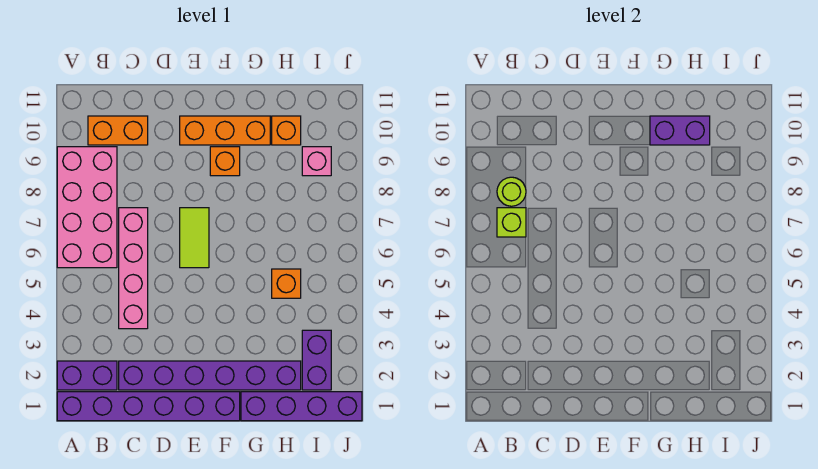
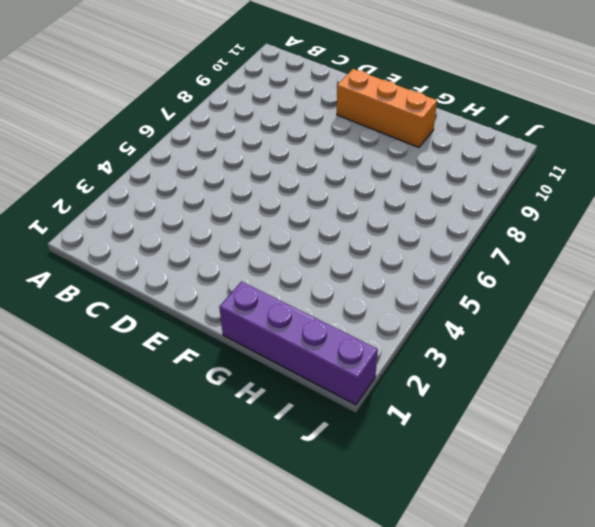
none -> purple brick A1:F1 level 1
none -> purple brick A2:B2 level 1
none -> pink brick A6:B9 level 1

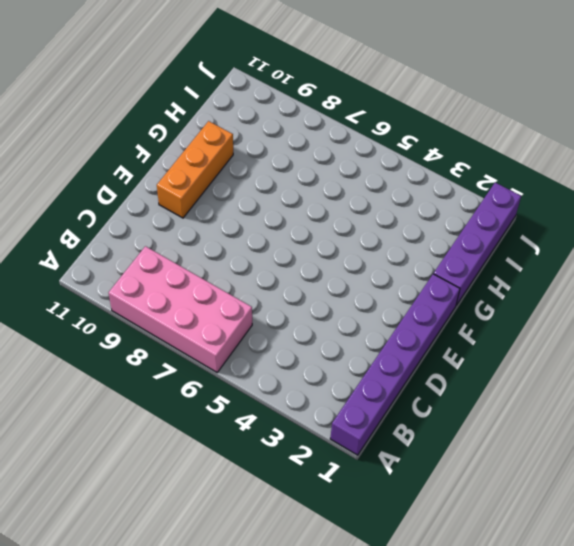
none -> purple brick A2:B2 level 1
none -> orange brick B10:C10 level 1
none -> purple brick C2:H2 level 1

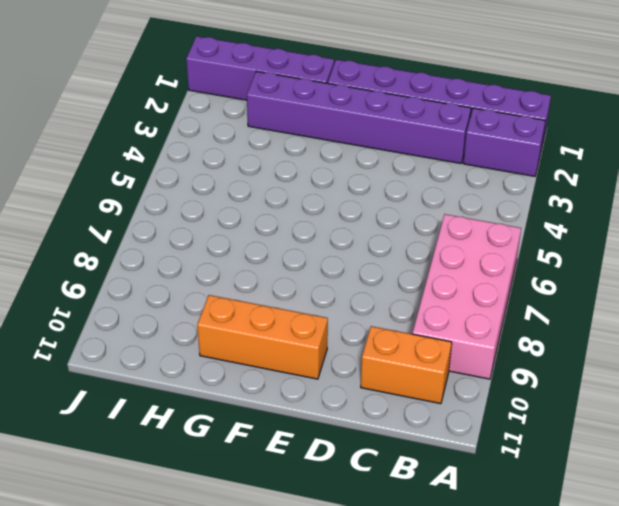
none -> pink brick C4:C7 level 1
none -> lime tile E6:E7 level 1
none -> orange brick F9 level 1

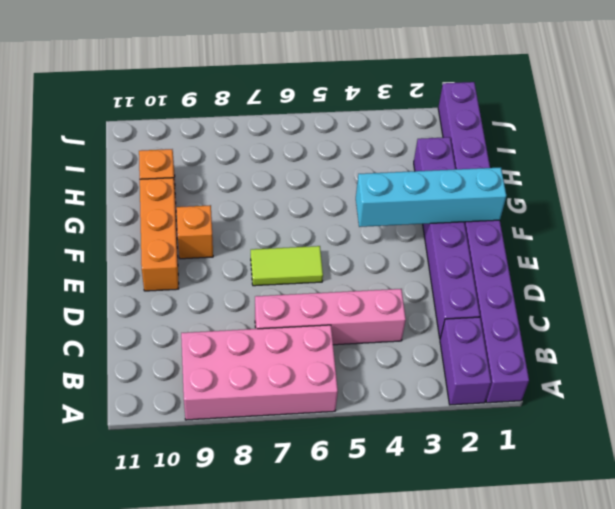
cyan brick F1:F4 level 2 -> none
none -> orange brick B10:C10 level 1
none -> orange brick H5 level 1
none -> purple brick I2:I3 level 1

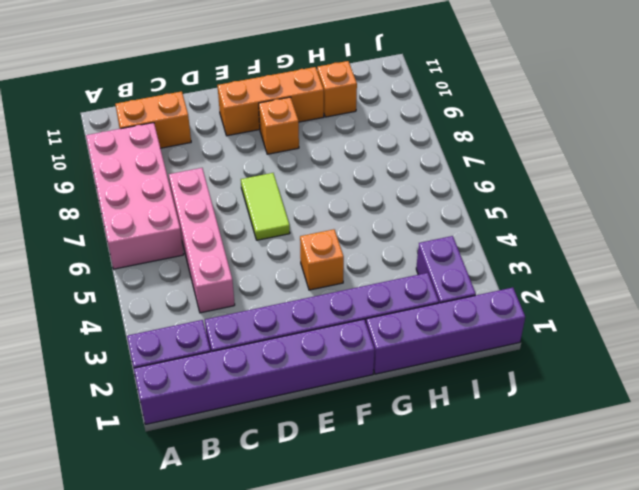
orange brick F4 level 1 -> orange brick H5 level 1
none -> pink brick I9 level 1
none -> lime brick B7 level 2
none -> lime round brick B8 level 2

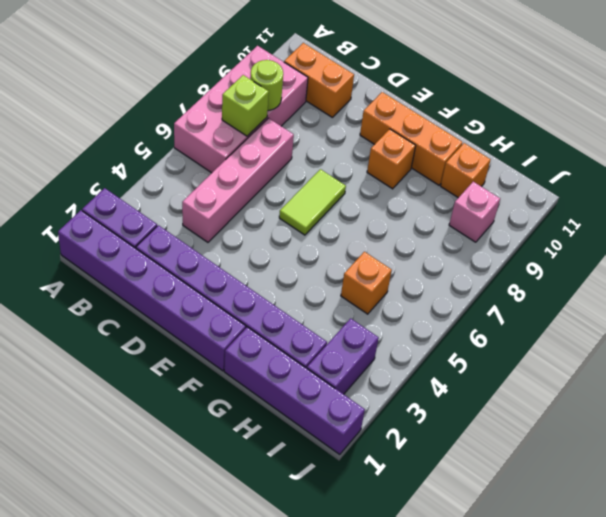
none -> purple brick G10:H10 level 2

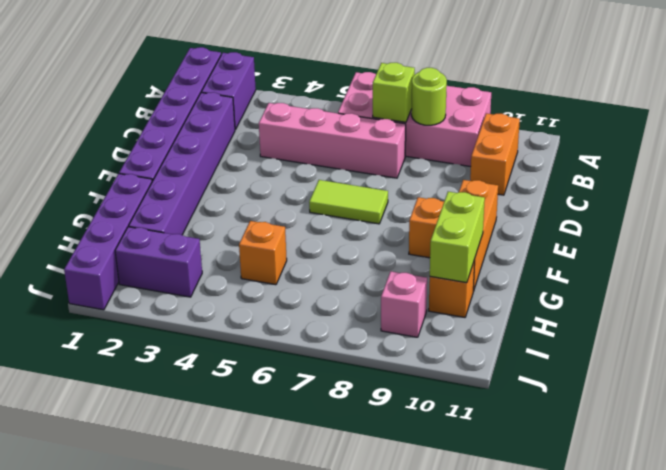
lime brick G10:H10 level 2 -> purple brick G10:H10 level 2

